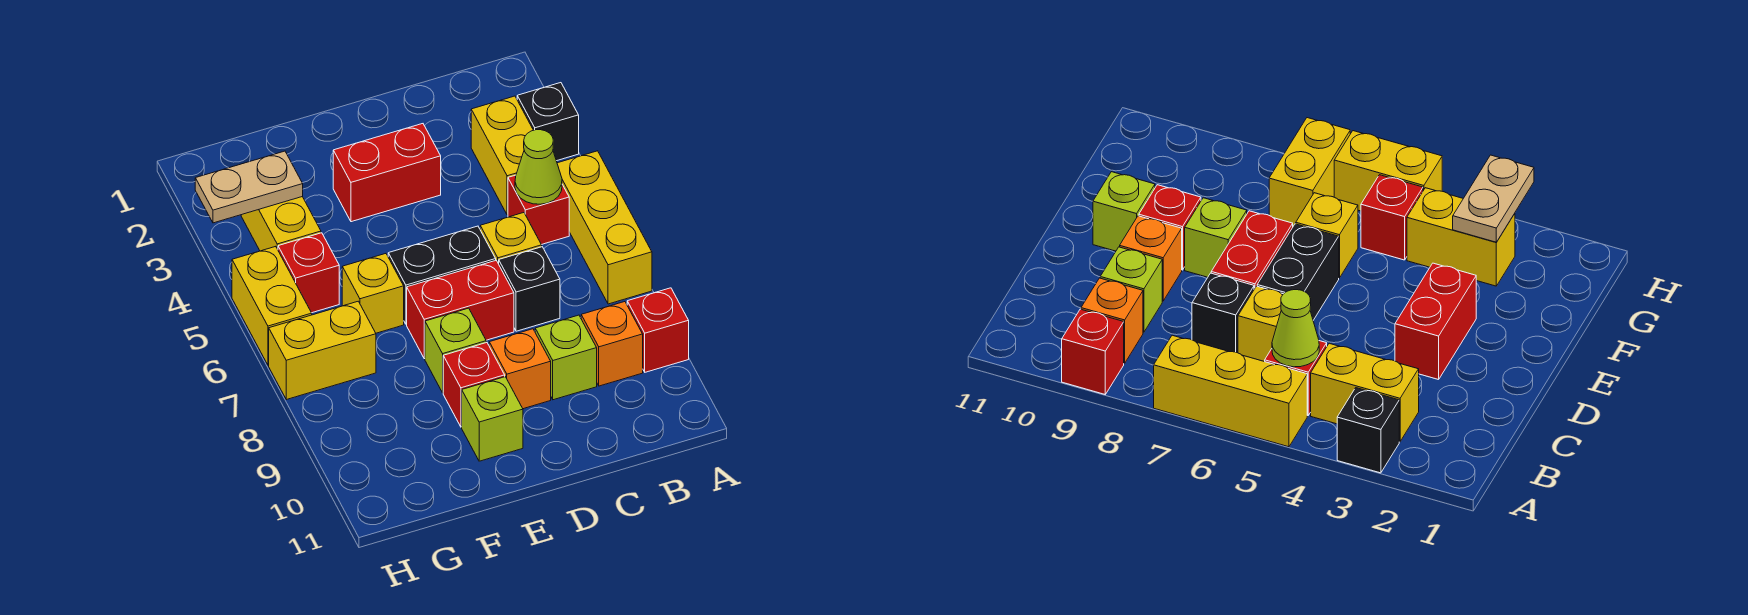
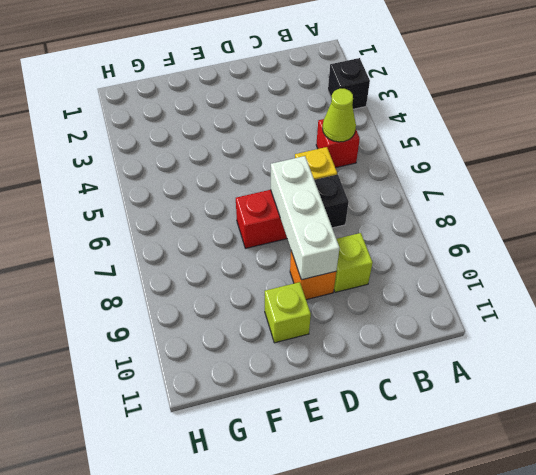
white brick D7:D9 level 2 -> none
none -> yellow brick A5:A7 level 1
none -> red brick A9 level 1
none -> yellow brick B3:B4 level 1

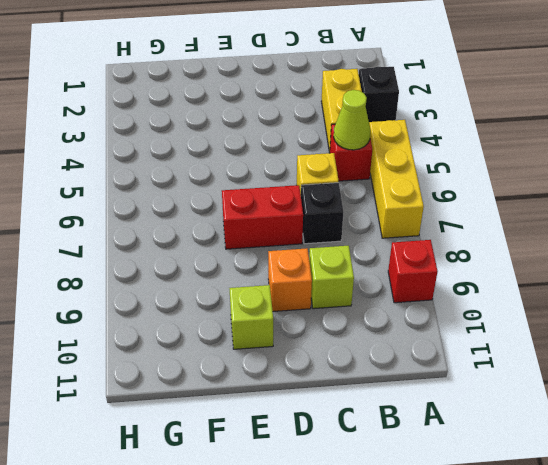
none -> orange brick B9 level 1
none -> red brick D3:E3 level 1
none -> black brick D6:E6 level 1

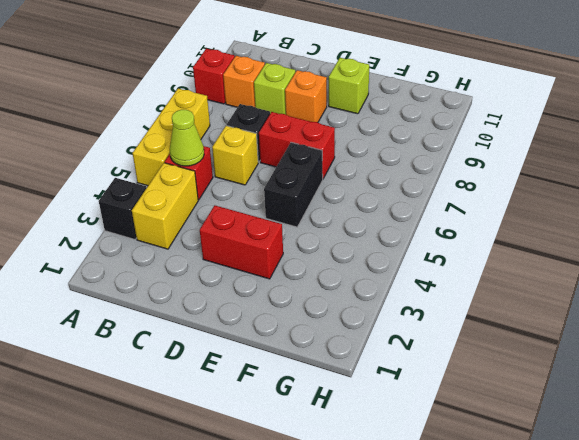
black brick E5:E6 level 1 -> black brick D6:E6 level 1
none -> lime brick E8 level 1
none -> red brick E9 level 1
none -> yellow brick F6 level 1

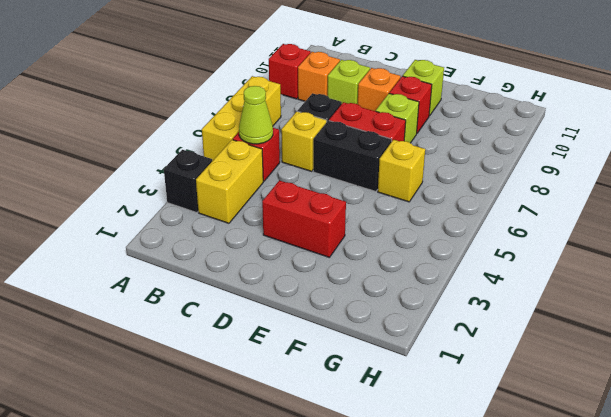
none -> yellow brick G3:G4 level 1
none -> red brick G5 level 1
none -> yellow brick G7:H7 level 1

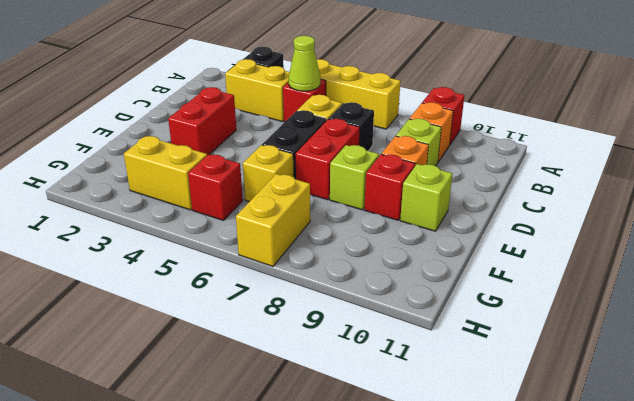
none -> yellow brick H5:H6 level 1
none -> tan plate G3:H3 level 2

